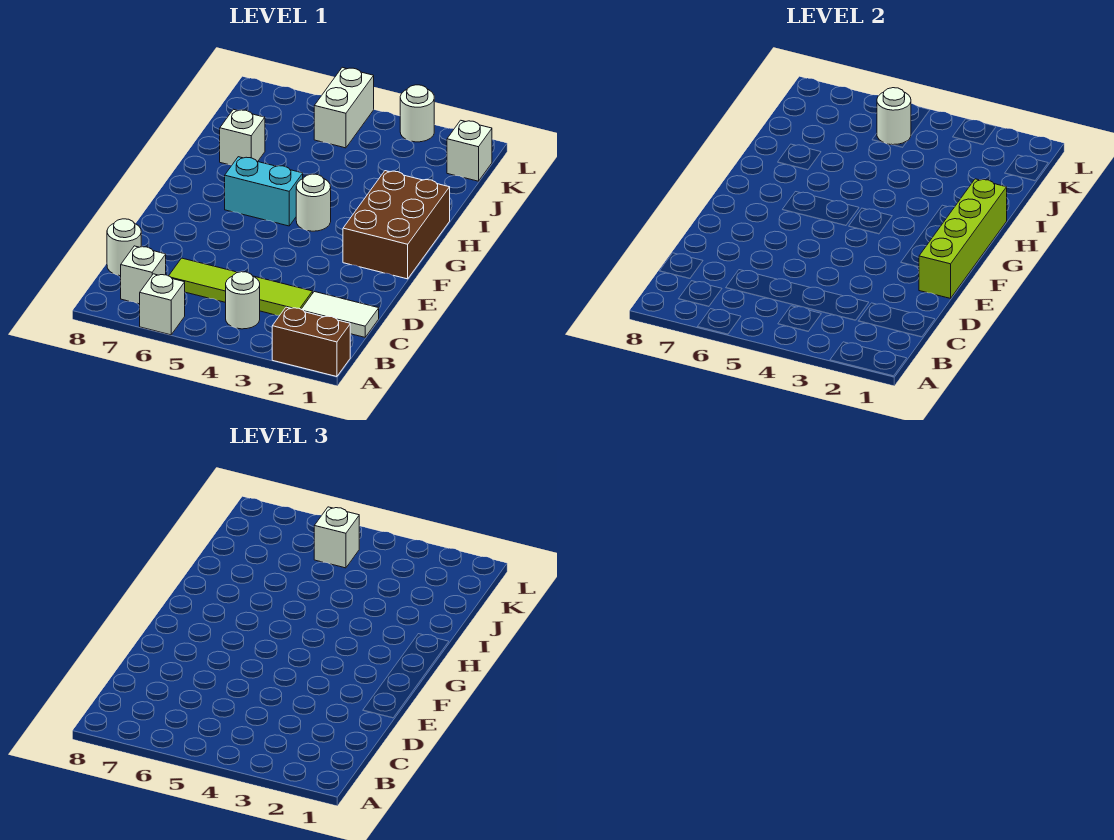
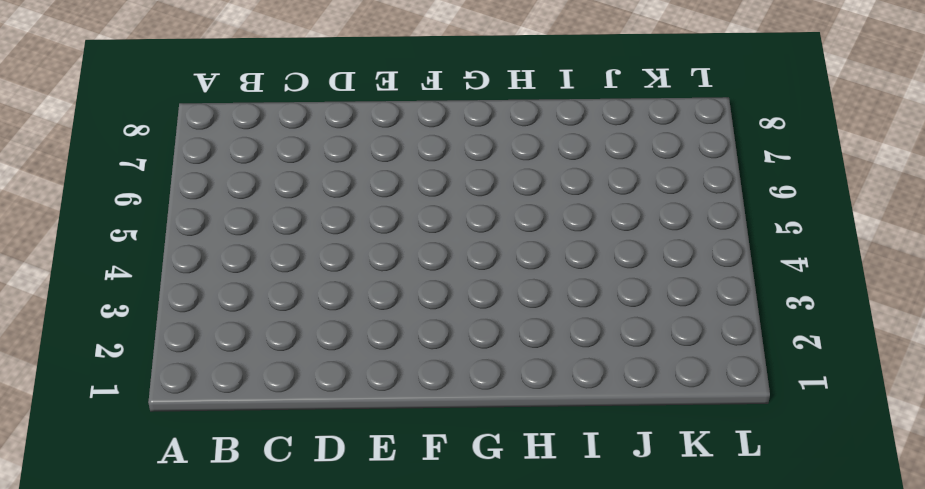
none -> brown brick A1:A2 level 1
none -> white brick A6 level 1
none -> white round brick B4 level 1

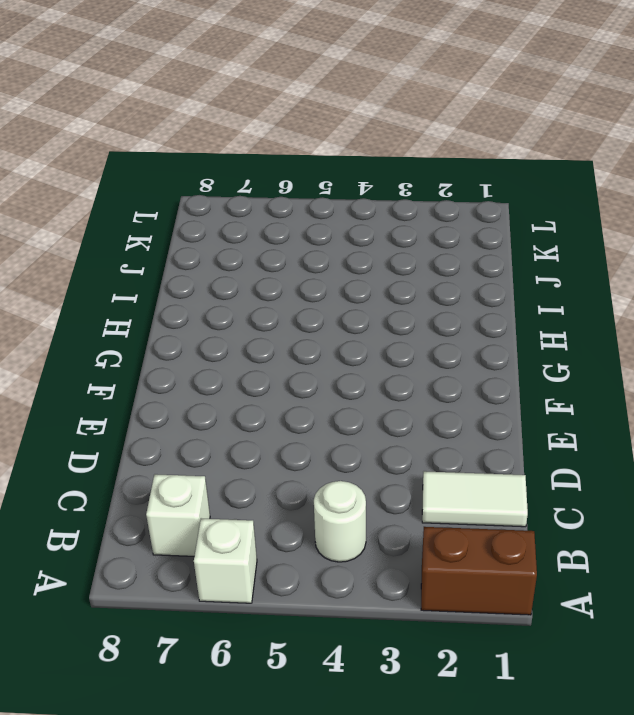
none -> lime tile C3:C6 level 1
none -> white round brick C8 level 1
none -> brown brick F1:H2 level 1

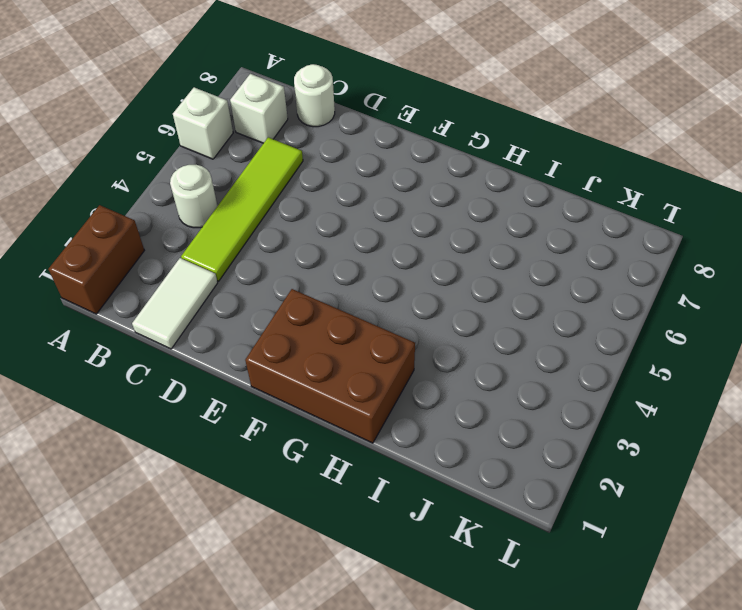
none -> white round brick G4 level 1
none -> cyan brick G5:G6 level 1
none -> white brick I7 level 1

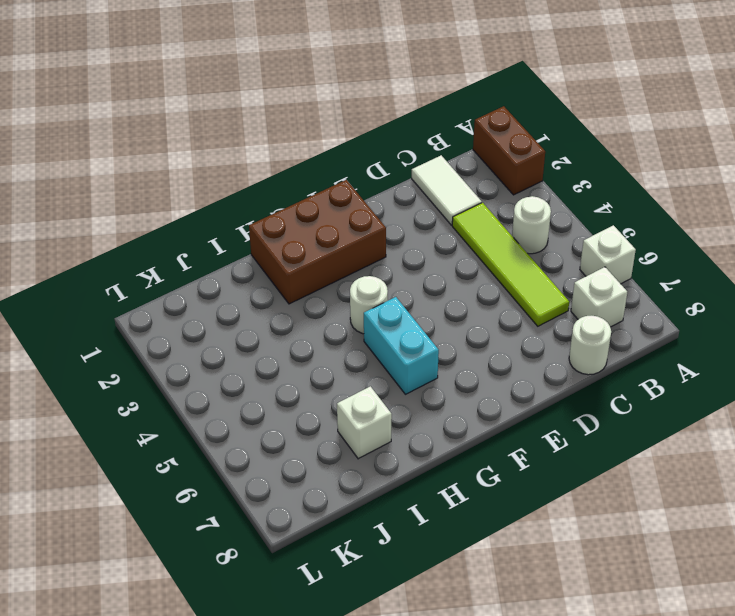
none -> white brick K1 level 1
none -> white brick K5:L5 level 1
none -> white round brick L3 level 1

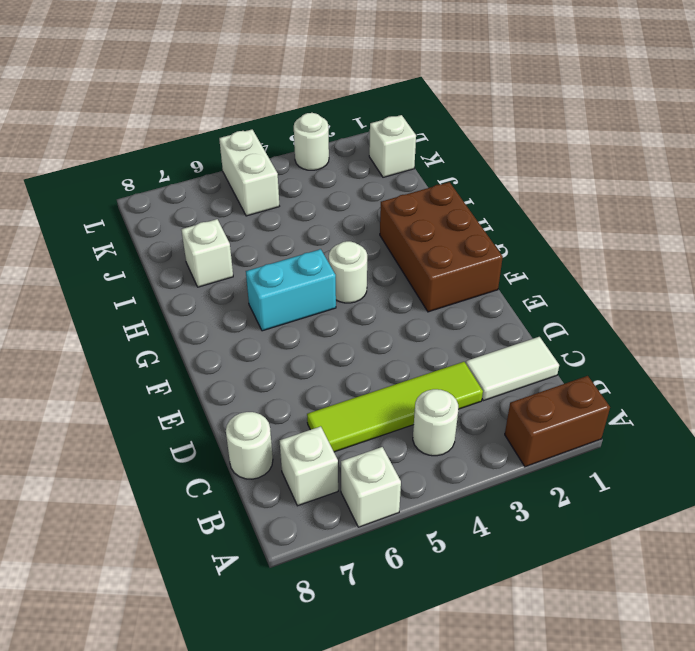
none -> lime brick E1:H1 level 2
none -> white round brick K5 level 2
none -> white brick K5 level 3

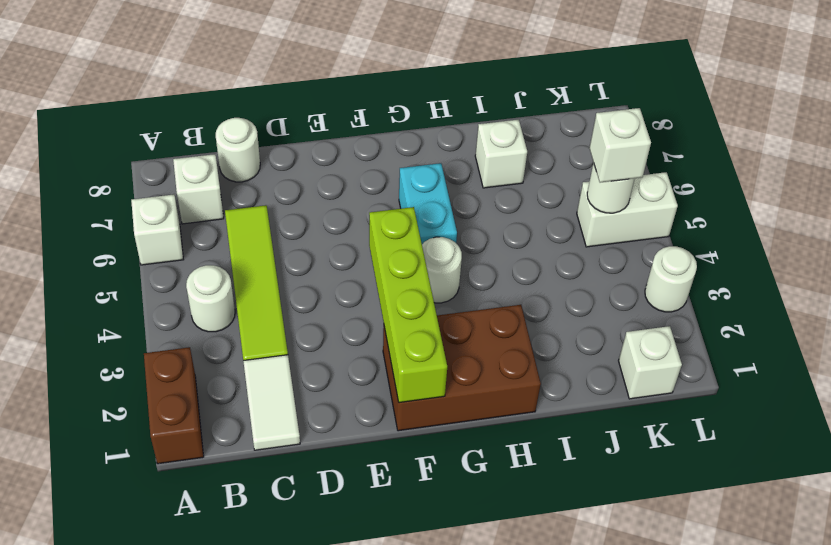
lime brick F1:F4 level 2 -> lime brick E1:H1 level 2

